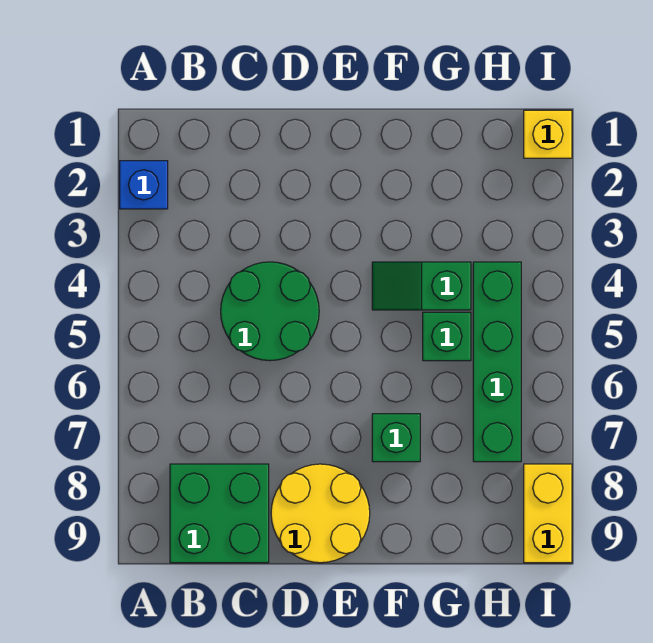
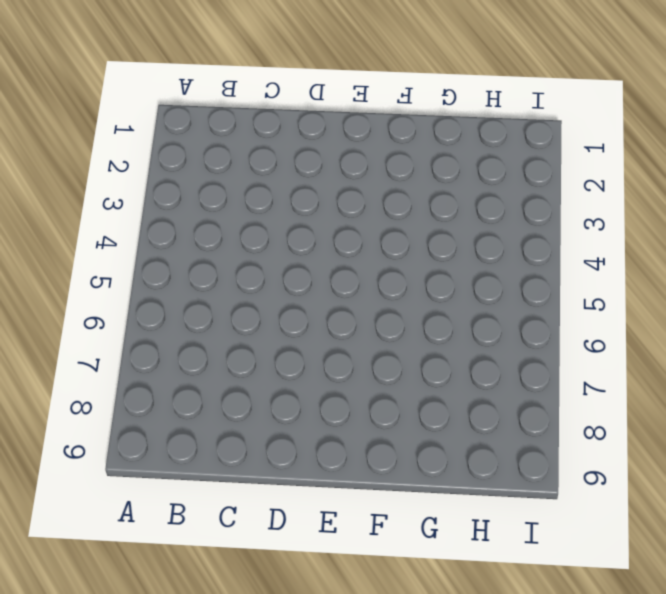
none -> blue brick A2 level 1
none -> green brick B8:C9 level 1

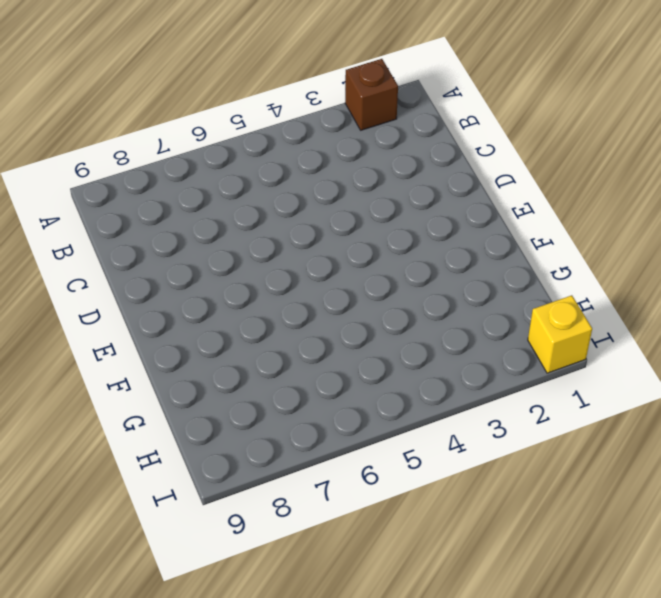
brown brick A2 level 1 -> blue brick A2 level 1
none -> green brick B8:C9 level 1
none -> green round brick C4:D5 level 1

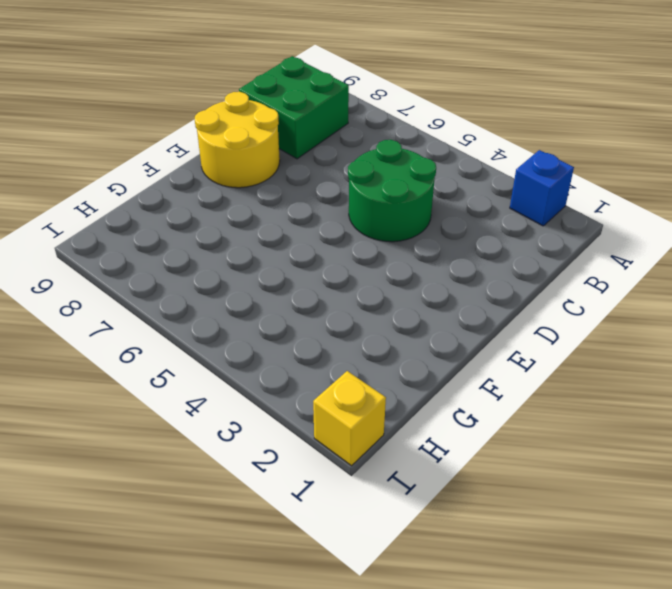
none -> green slope F4:G4 level 1 top G
none -> green brick F7 level 1

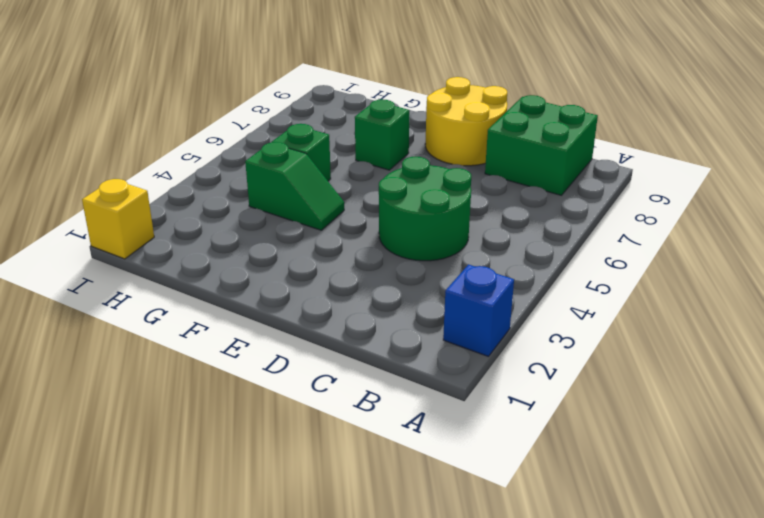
none -> green brick H4:H7 level 1
none -> yellow brick I8:I9 level 1

